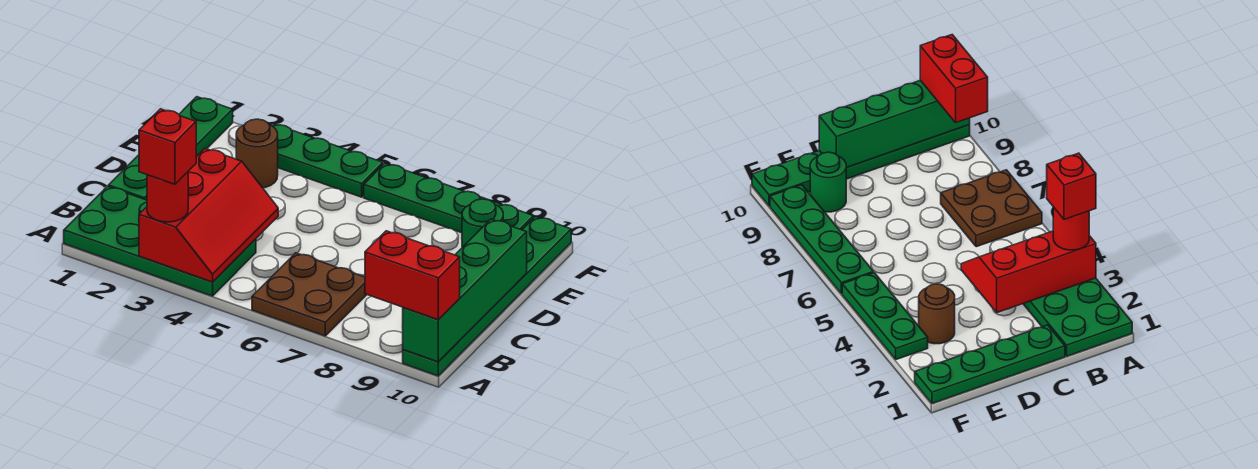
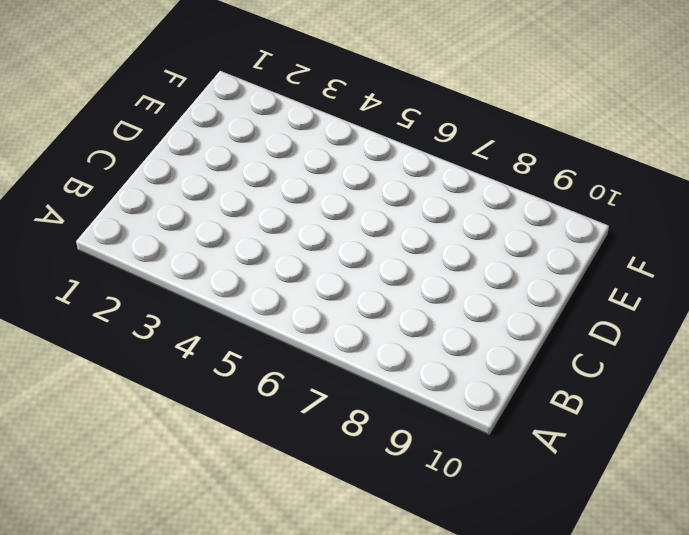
none -> green plate A1:B4 level 1
none -> brown plate A6:B7 level 1
none -> green plate A10:F10 level 1

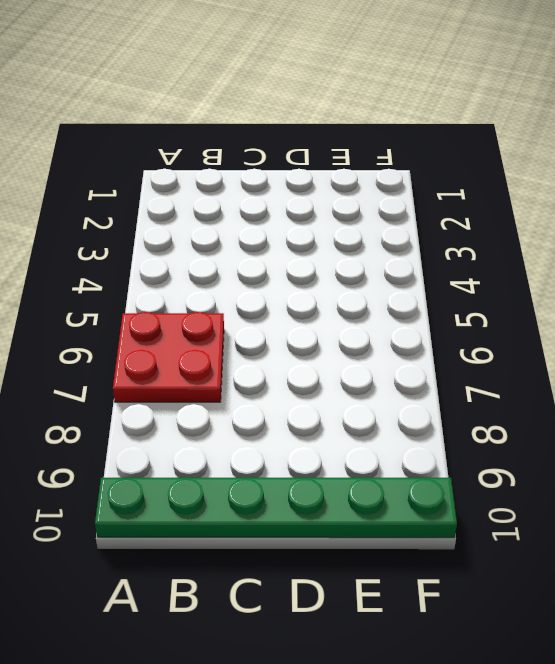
red plate A6:B7 level 1 -> brown plate A6:B7 level 1
none -> green plate A1:B4 level 1
none -> green plate C1:F1 level 1
none -> brown round brick E3 level 1

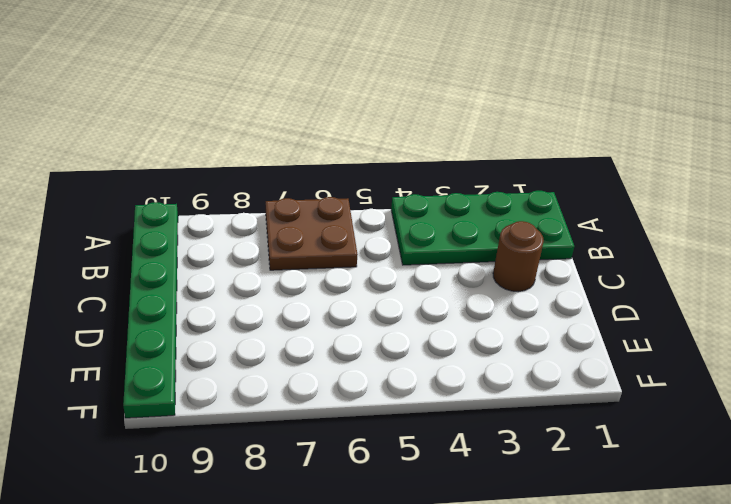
brown round brick C2 level 1 -> brown round brick E3 level 1
none -> green plate C1:F1 level 1
none -> green round brick E9 level 1
none -> green plate F3:F5 level 1

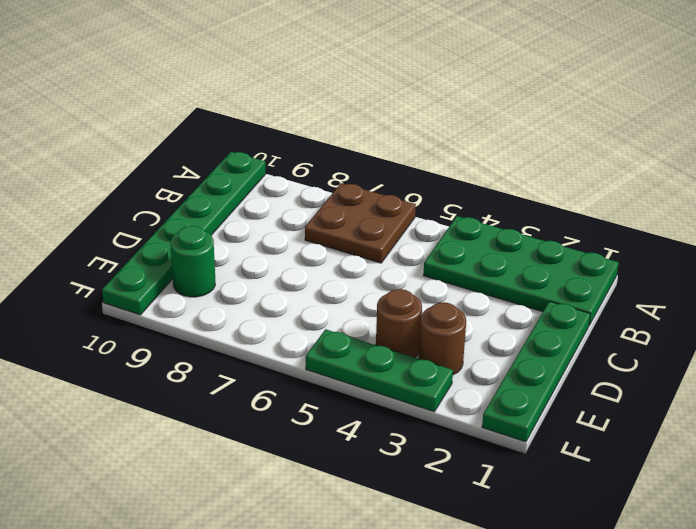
brown round brick E4 level 1 -> none
none -> green plate F6:F9 level 1
none -> red slope A3:C4 level 2 top 3
none -> green brick A10:D10 level 2

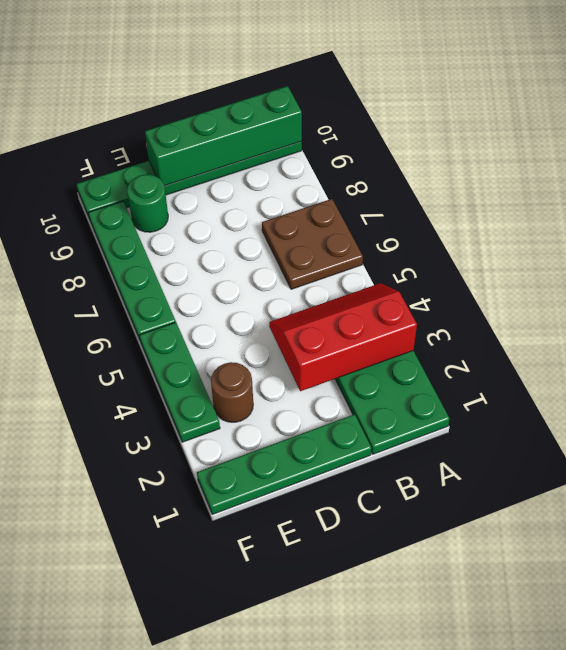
none -> red round brick A3 level 3
none -> red brick A9:A10 level 3
none -> red brick A3 level 4

